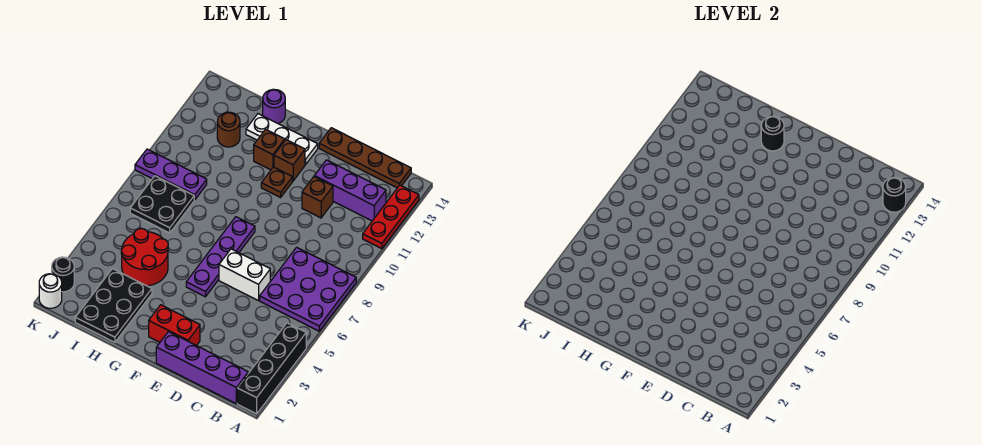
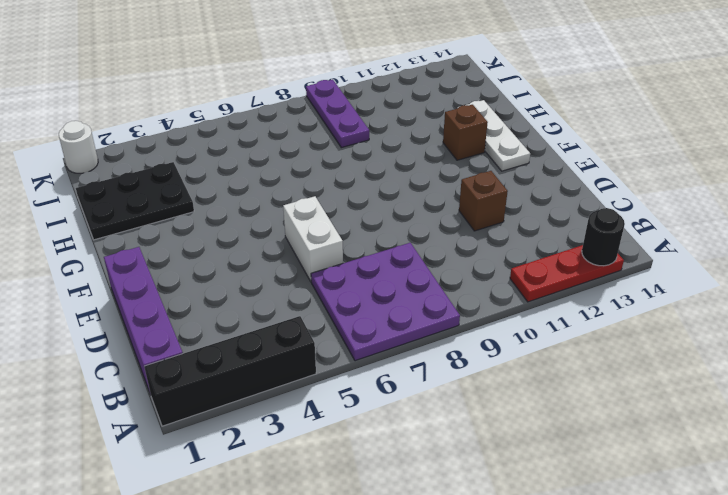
none -> purple brick B12:D12 level 1
none -> brown plate B14:E14 level 1
none -> red brick E2:F2 level 1

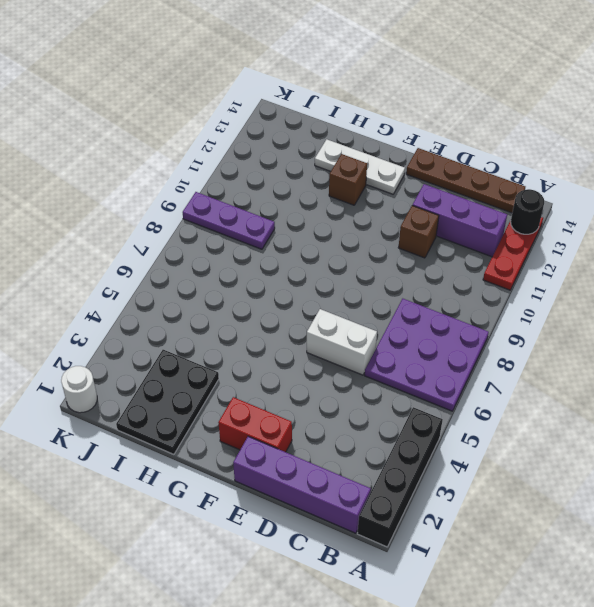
none -> purple plate F5:F8 level 1
none -> brown plate F11 level 1
none -> brown brick F12 level 1

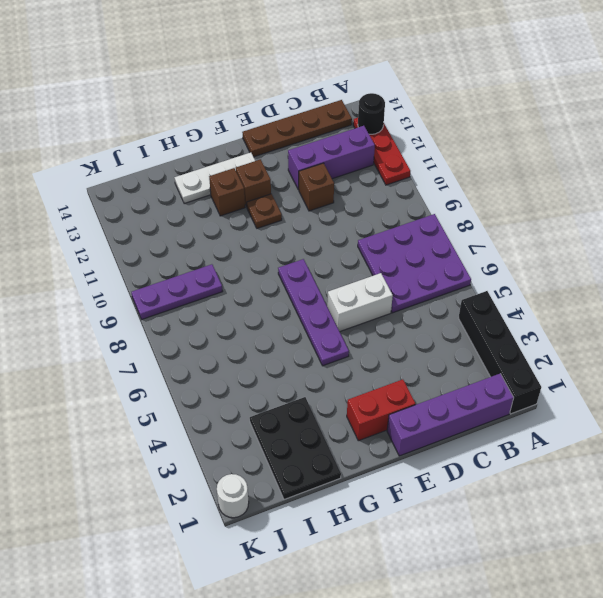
none -> red round brick H4:I5 level 1
none -> purple round brick H14 level 1
none -> black plate I7:J8 level 1

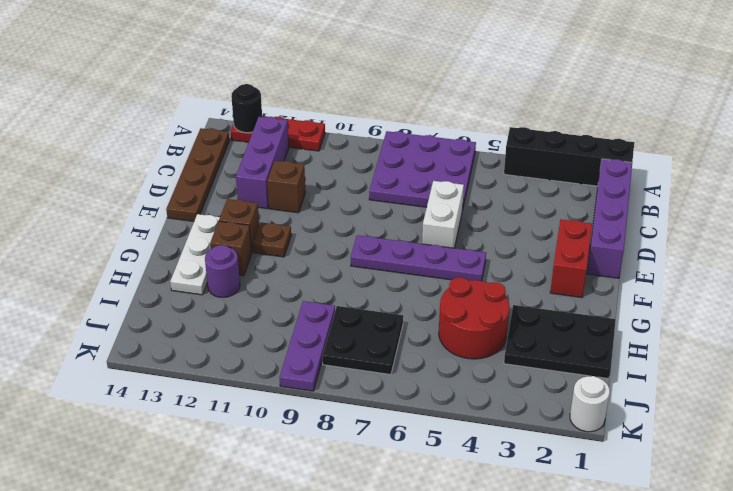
purple round brick H12 level 1 -> purple round brick H14 level 1
none -> brown round brick I12 level 1
none -> black round brick K2 level 1
none -> black round brick G13 level 2

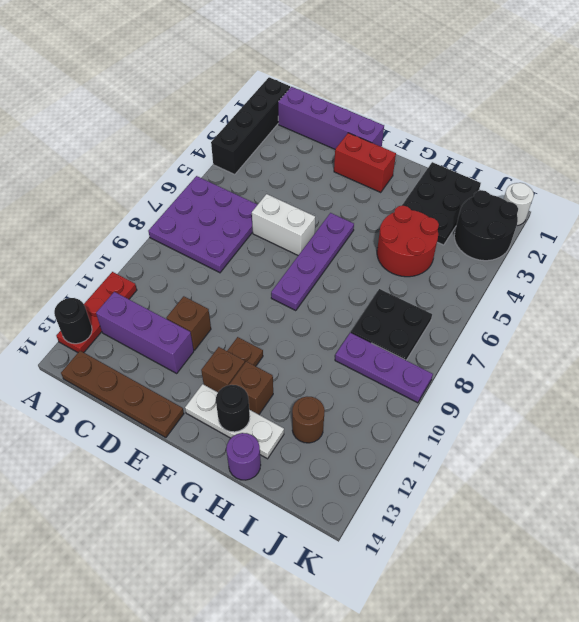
black round brick J2:K3 level 1 -> black round brick K2 level 1

